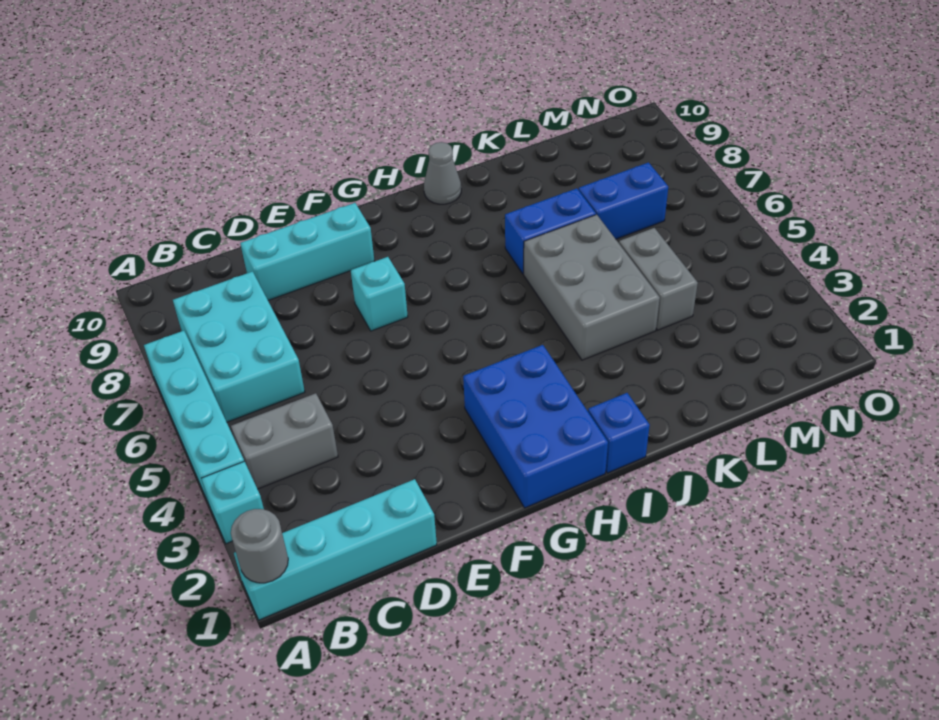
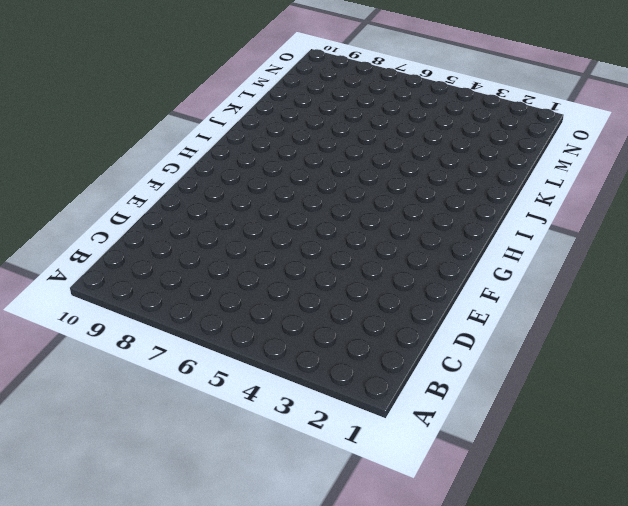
none -> cyan brick A1:D1 level 1
none -> cyan brick A3 level 1
none -> cyan brick A4:A7 level 1

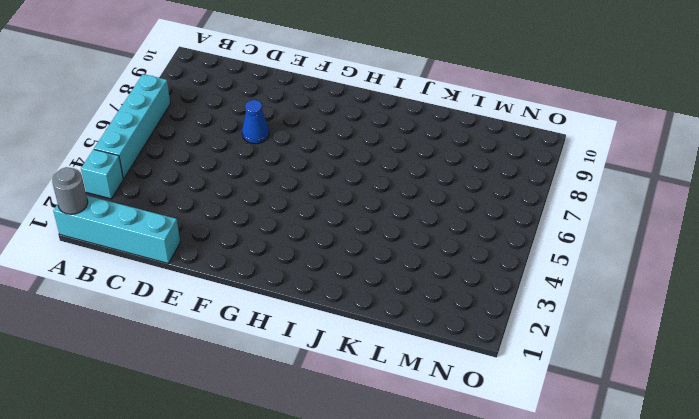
blue cone E7 level 1 -> none
none -> grey brick B4:C4 level 1
none -> cyan brick B6:C8 level 1
none -> cyan brick D9:F9 level 1

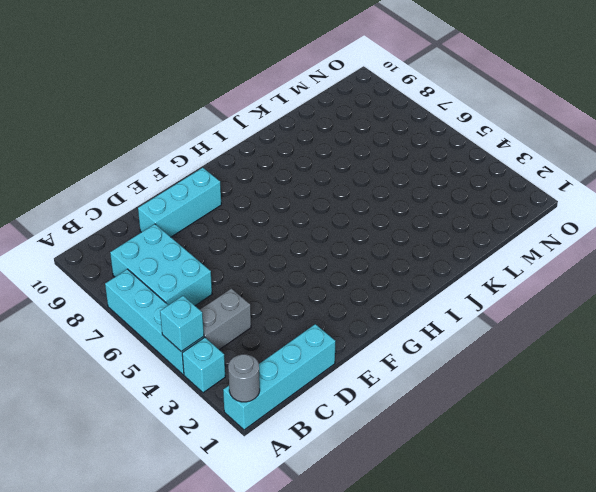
cyan brick A4 level 2 -> cyan brick F7 level 1
none -> blue brick G1:H3 level 1
none -> blue brick I1 level 1
none -> grey cone I10 level 1

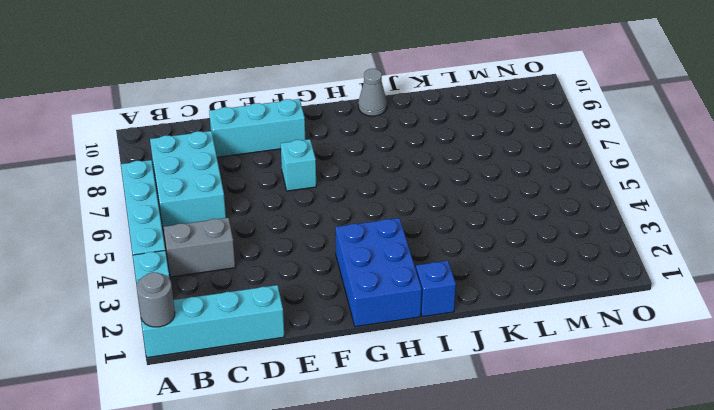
none -> grey brick J4:K6 level 1
none -> blue brick J7:K7 level 1
none -> grey brick L4:L5 level 1

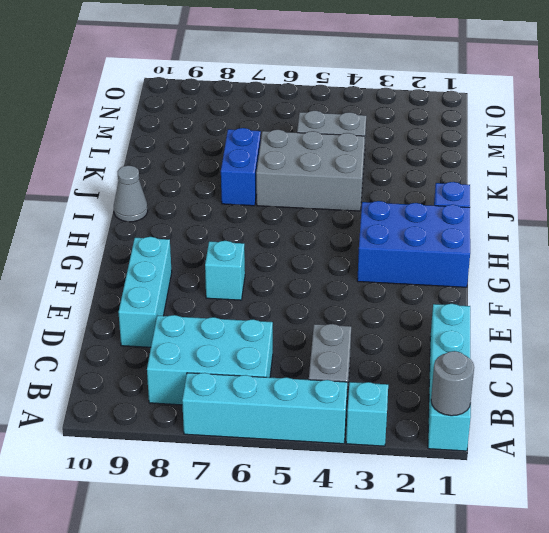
none -> blue brick L7:M7 level 1

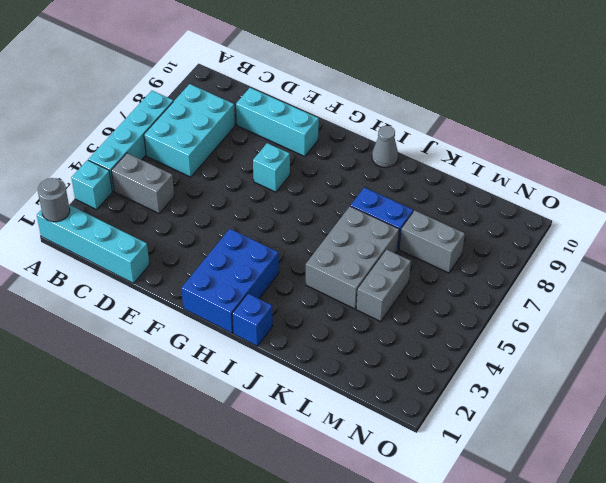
grey brick L7:M7 level 1 -> blue brick L7:M7 level 1

